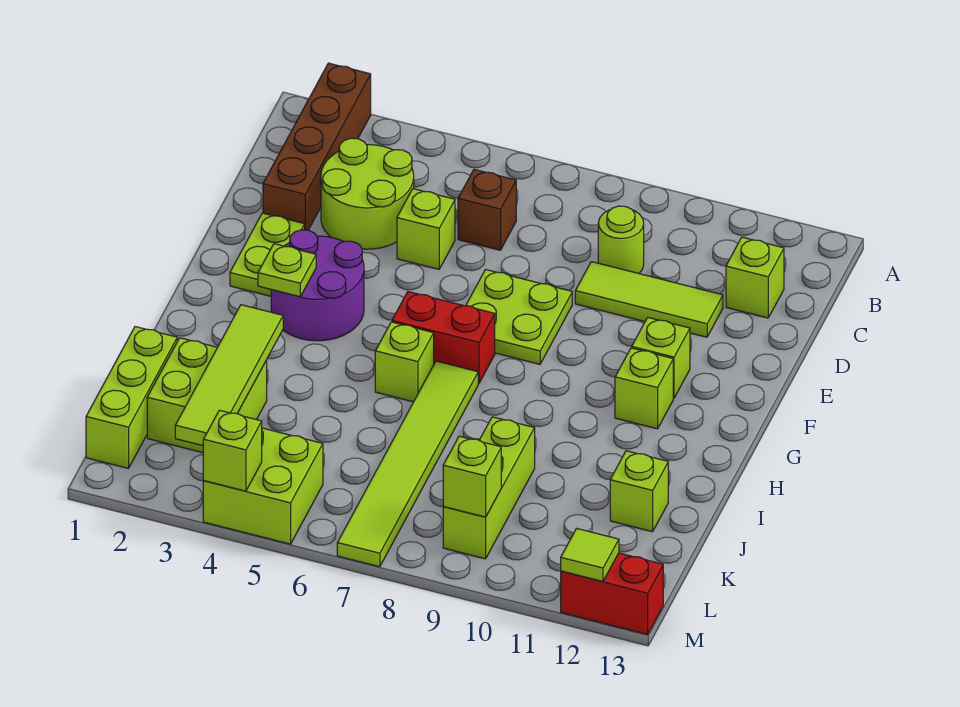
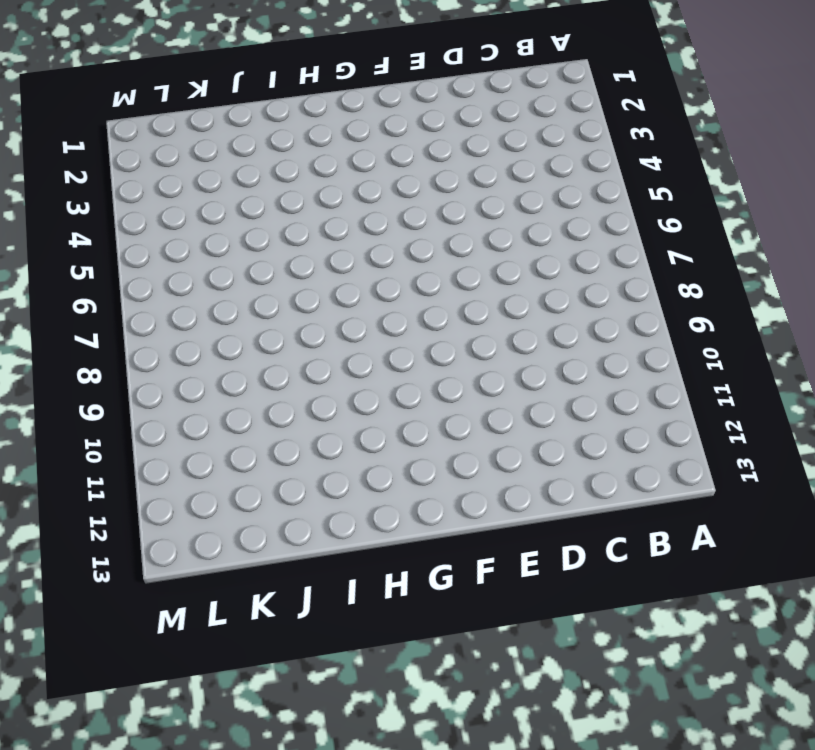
none -> brown brick A2:D2 level 1
none -> lime round brick C3:D4 level 1
none -> brown brick C6 level 1

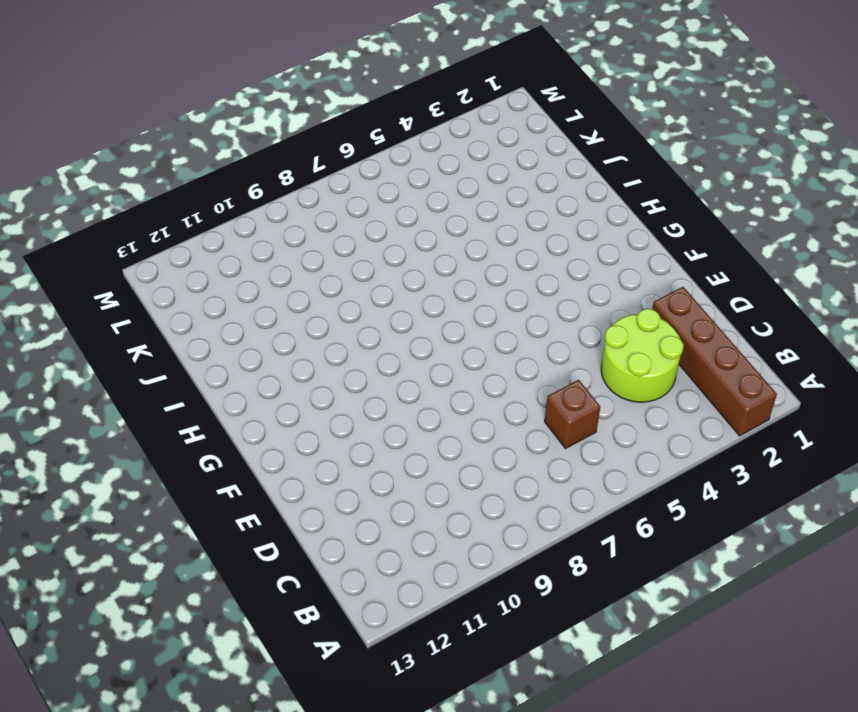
none -> lime round brick C9 level 1
none -> lime brick C12 level 1
none -> lime brick D5 level 1

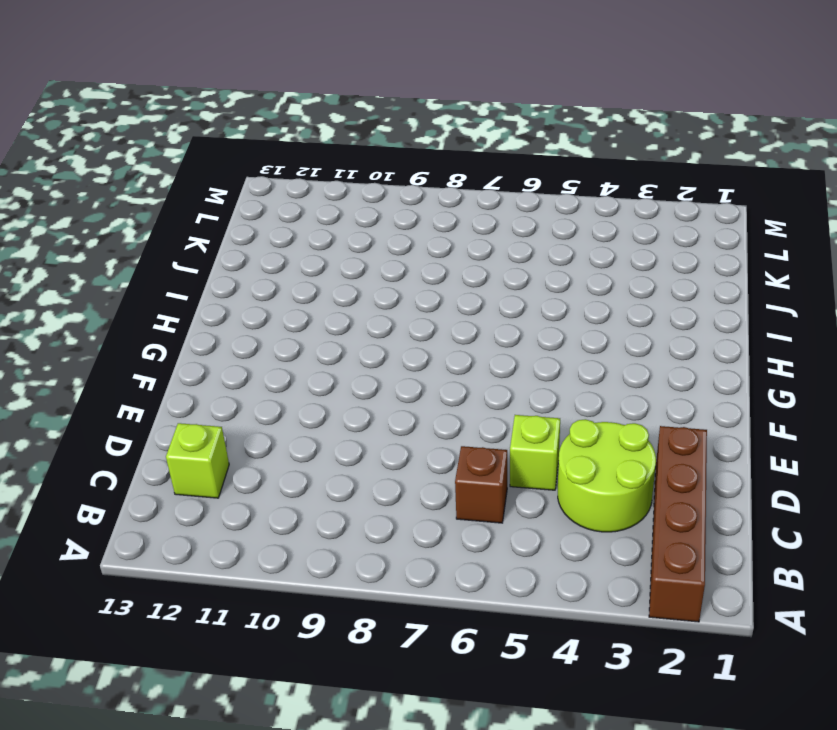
none -> lime round brick C9 level 1
none -> lime tile D9:D11 level 1
none -> lime plate E2:F2 level 1

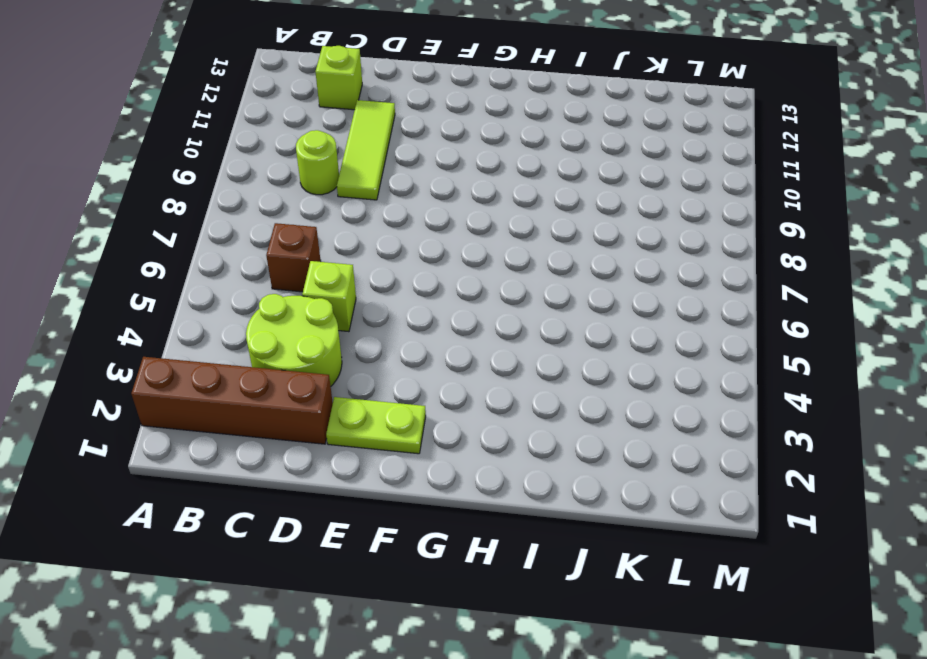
none -> lime plate E7:F8 level 1
none -> purple round brick F3:G4 level 1
none -> lime brick F11 level 1

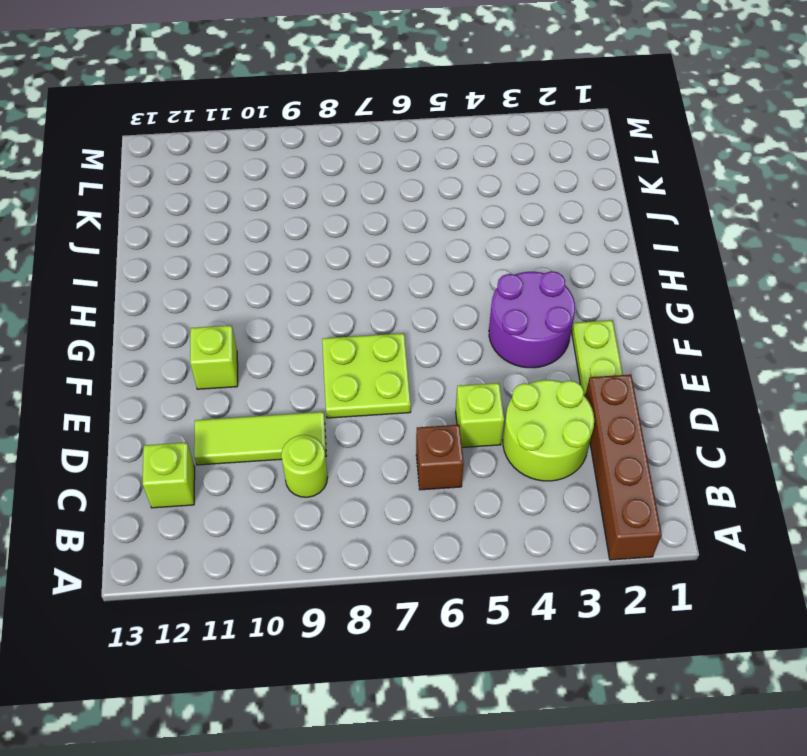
none -> red brick G6:G7 level 1
none -> lime brick G11 level 1
none -> lime brick H6 level 1

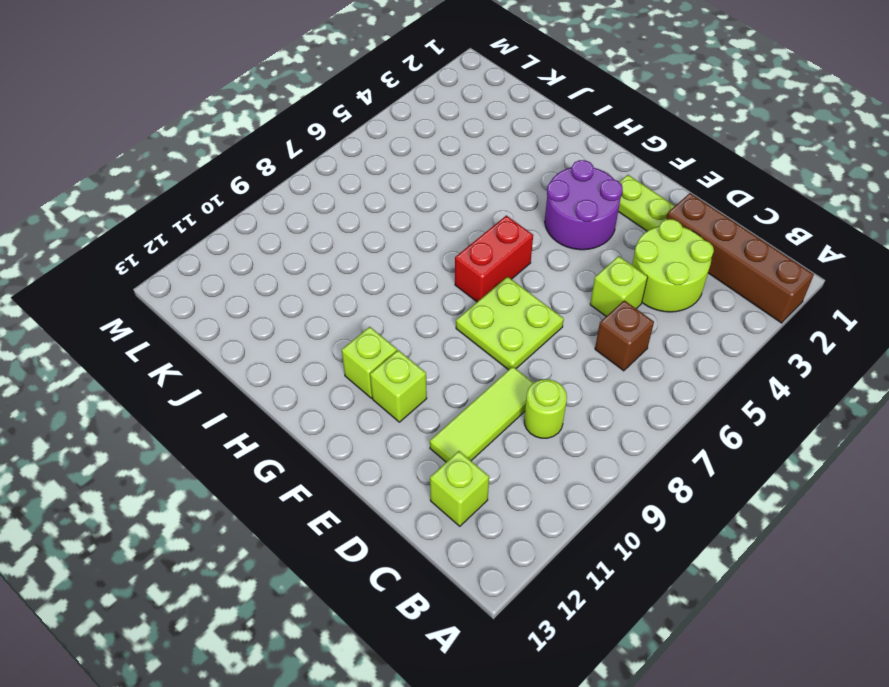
none -> lime brick H6 level 1
none -> lime tile H7:M7 level 1
none -> lime brick J1:L1 level 1

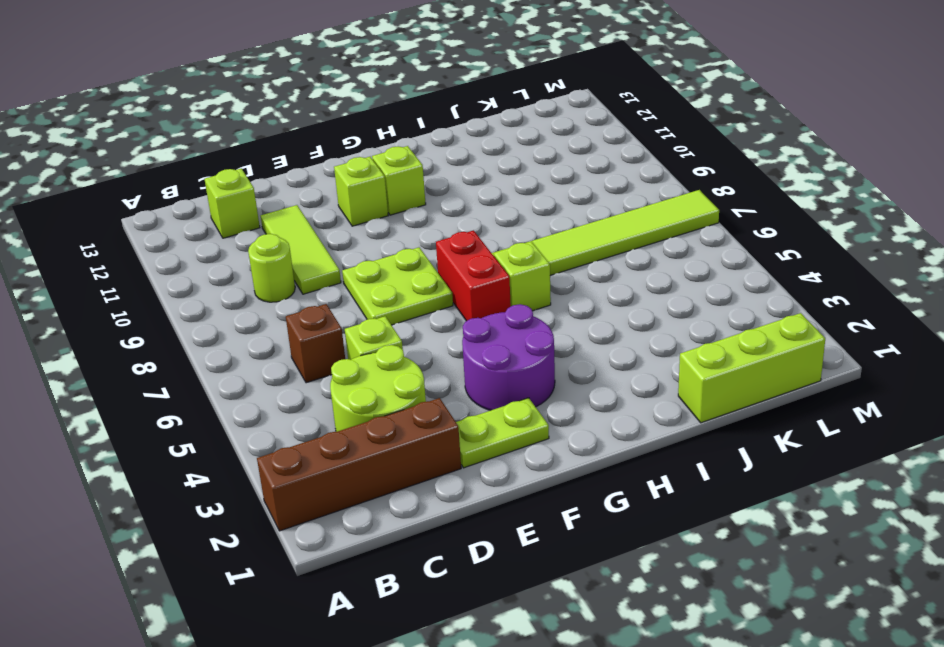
none -> lime brick J2:K3 level 1
none -> lime brick J9:L9 level 1
none -> lime brick J12 level 1

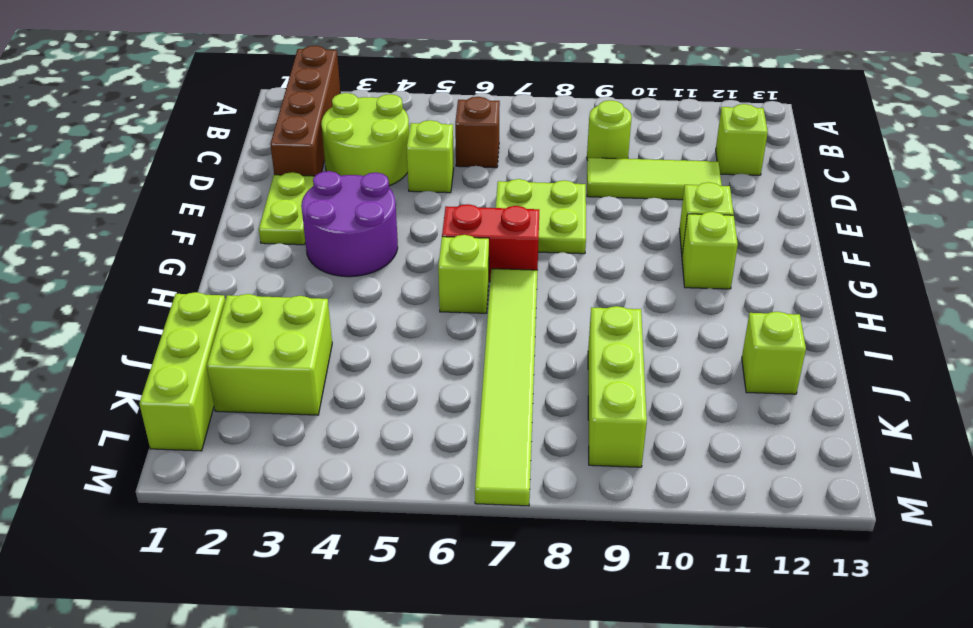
none -> lime brick L4:M5 level 1
none -> red brick M12:M13 level 1
none -> lime plate G3 level 2

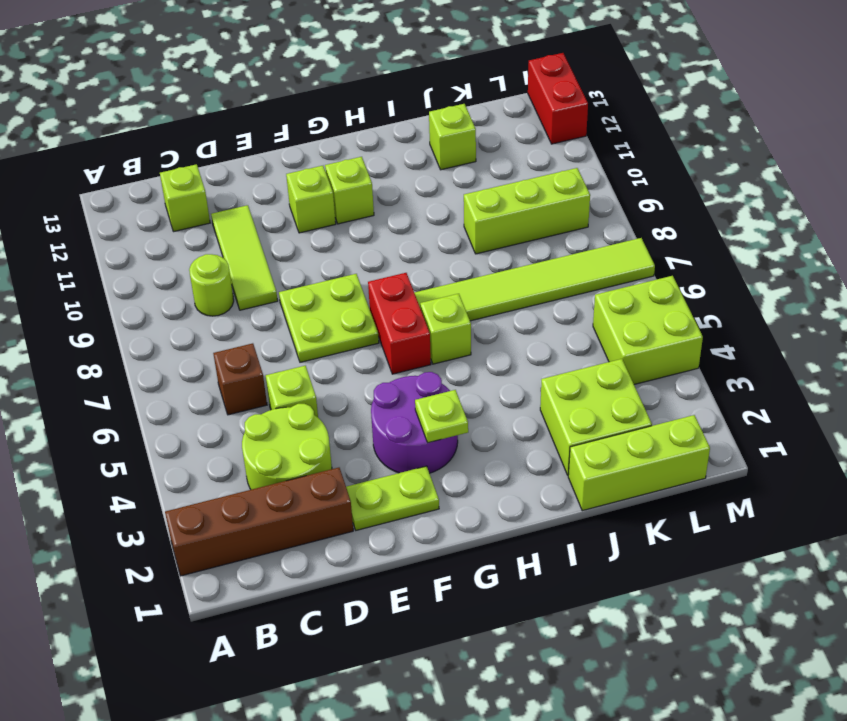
none -> lime tile I3:L3 level 2
none -> lime brick L9 level 2
none -> lime brick M4 level 2

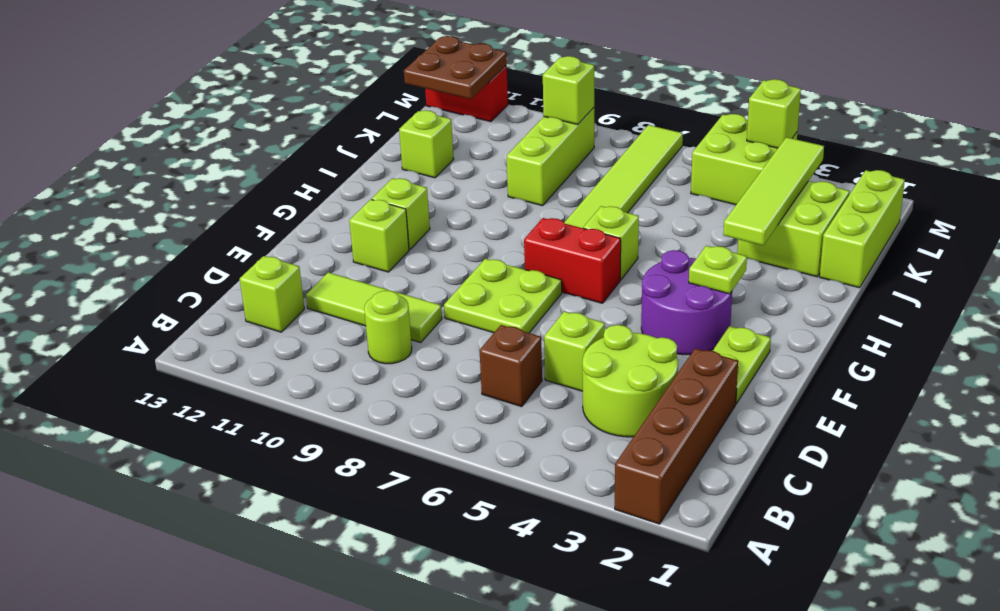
brown plate L12:M13 level 2 -> lime tile M12 level 2

